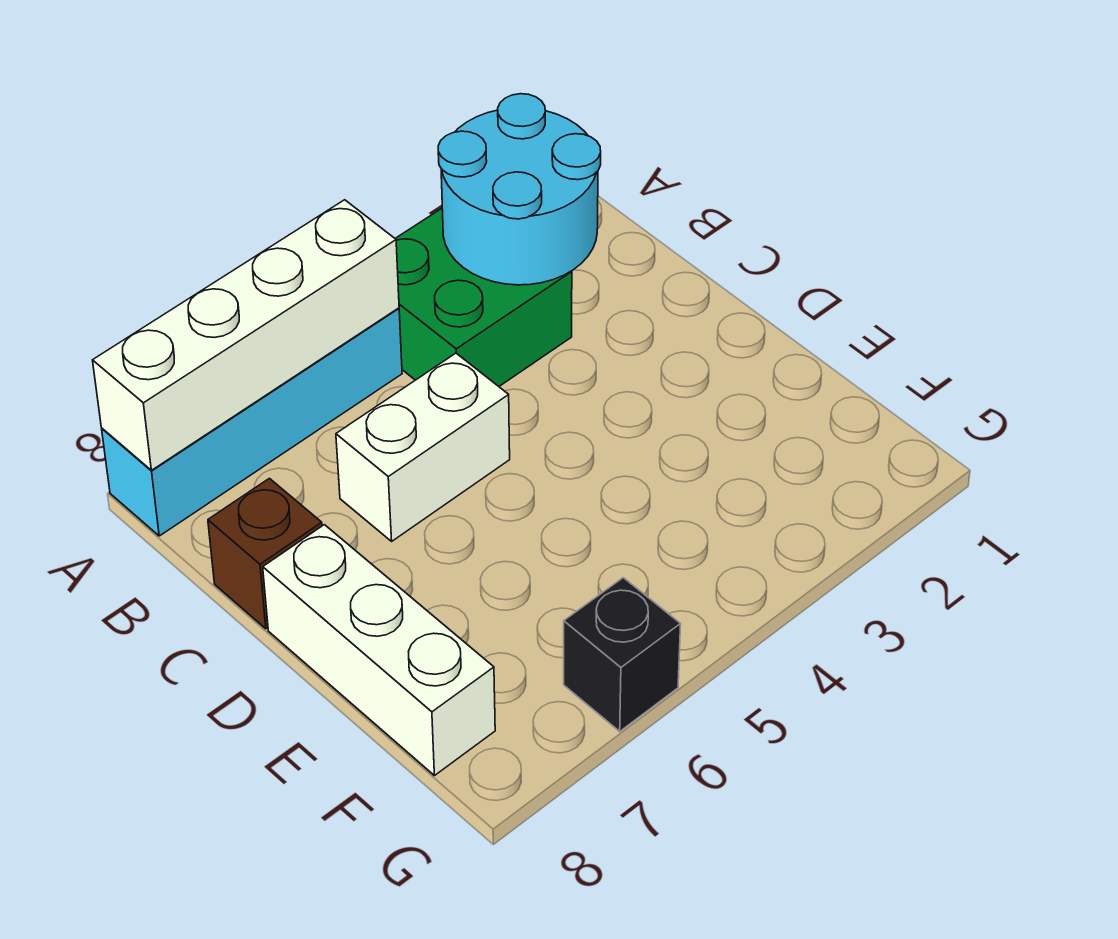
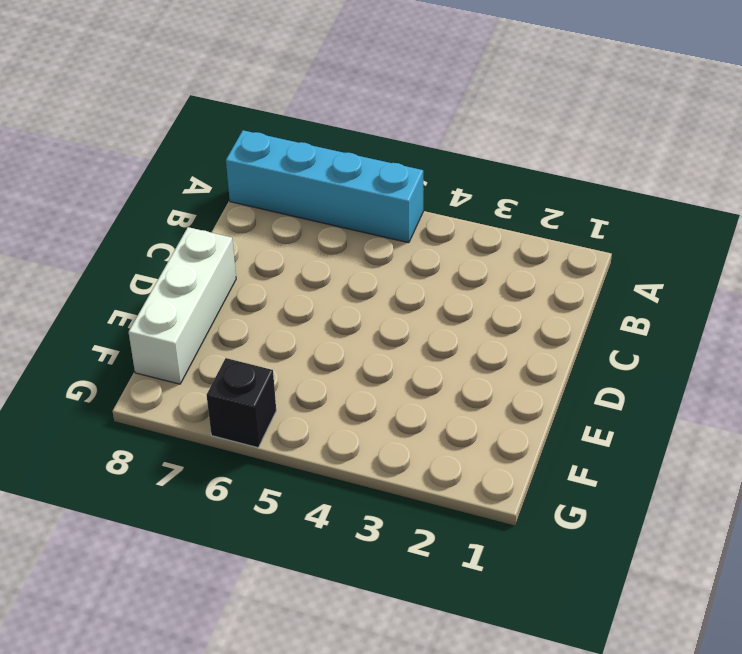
none -> green brick A3:B4 level 1
none -> white brick C5:C6 level 1

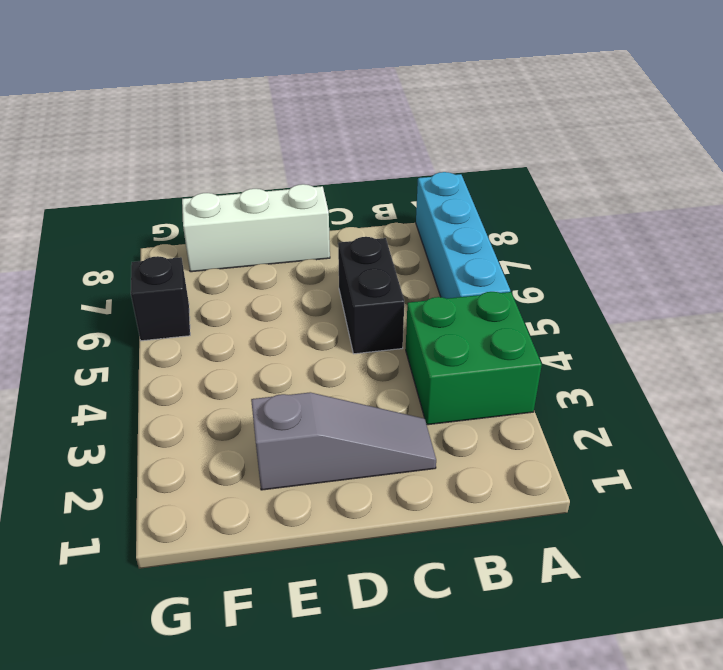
grey slope C2:E2 level 1 top E -> none
black brick C5:C6 level 1 -> white brick C5:C6 level 1
none -> brown brick C8 level 1
none -> cyan round brick A2:B3 level 2

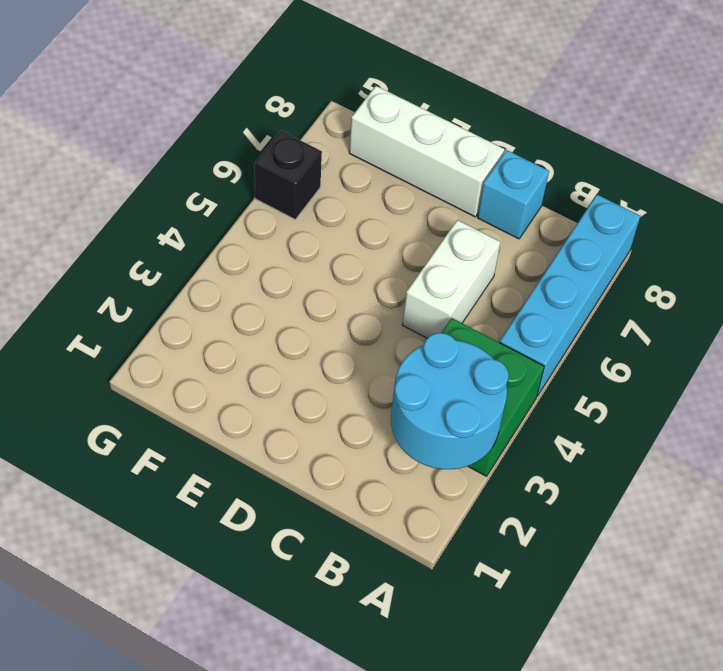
cyan brick C8 level 1 -> brown brick C8 level 1
none -> white brick A5:A8 level 2

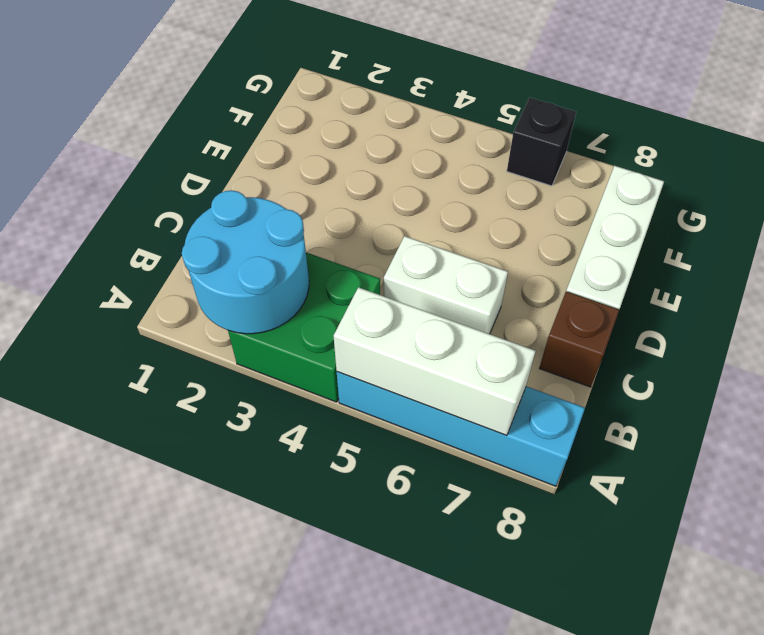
white brick A5:A7 level 2 -> white brick A5:A8 level 2

